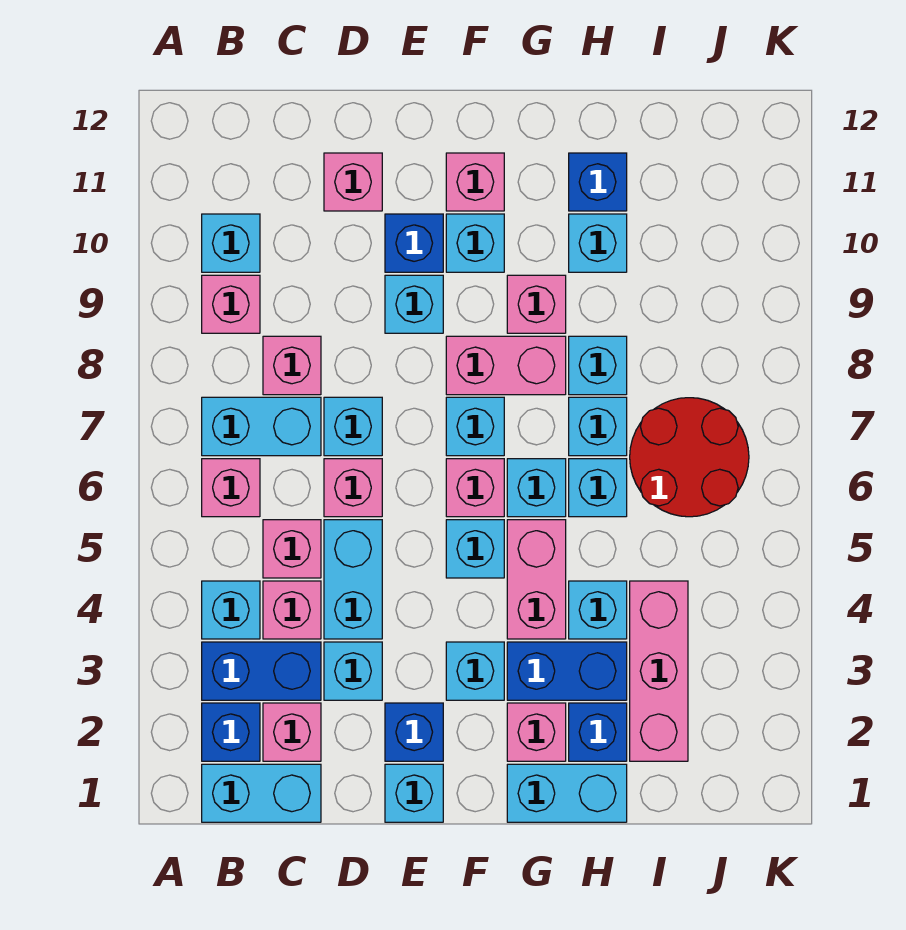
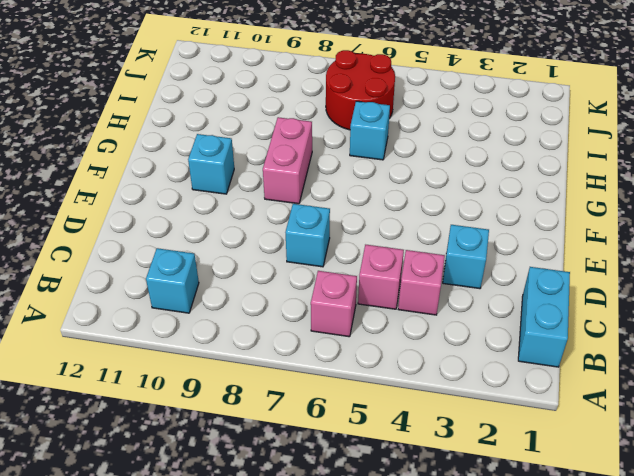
none -> blue brick B2 level 1
none -> blue brick B3:C3 level 1
none -> cyan brick B4 level 1
none -> cyan brick B7:C7 level 1

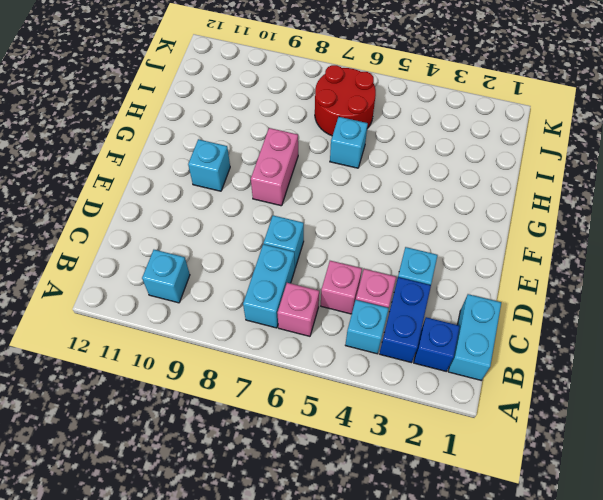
none -> pink brick B9 level 1
none -> pink brick C2 level 1
none -> pink brick C8 level 1
none -> cyan brick D4:D5 level 1

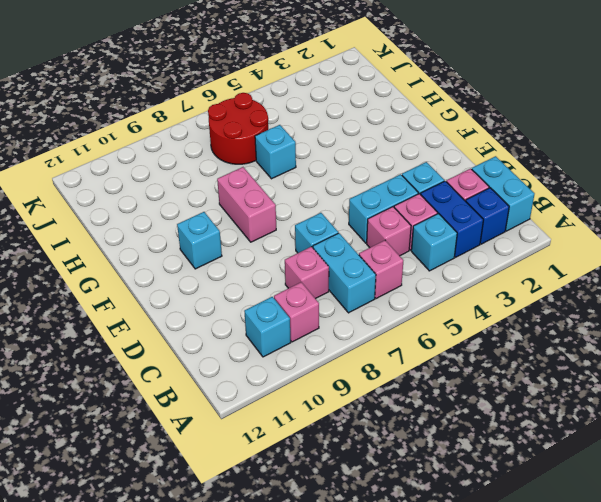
none -> pink brick D6 level 1
none -> pink brick D11 level 1
none -> cyan brick E1 level 1
none -> blue brick E2 level 1

